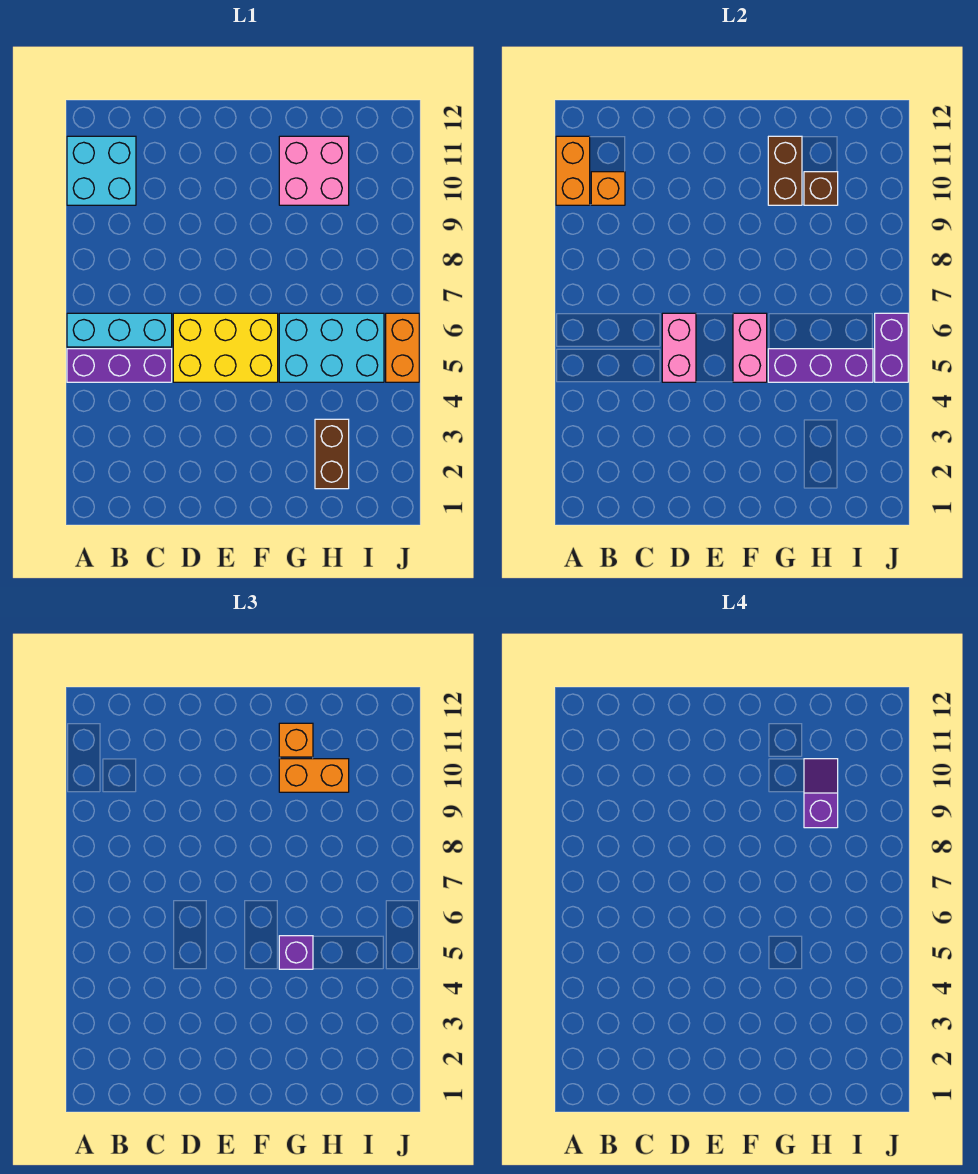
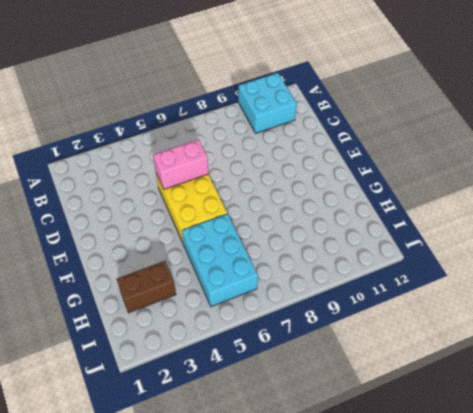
none -> purple brick A5:C5 level 1
none -> cyan brick A6:C6 level 1
none -> pink brick G10:H11 level 1

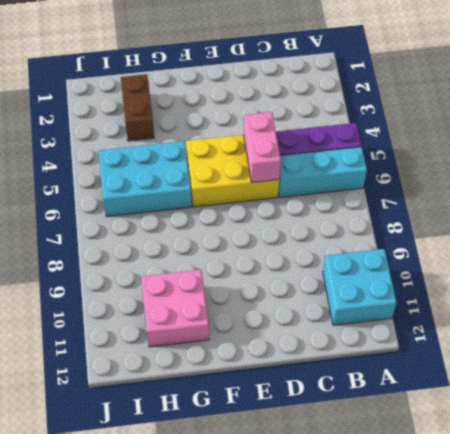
none -> orange brick J5:J6 level 1
none -> orange brick A10:A11 level 2
none -> orange brick B10 level 2

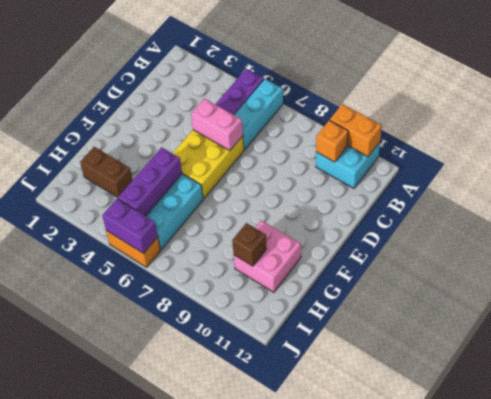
none -> pink brick F5:F6 level 2
none -> brown brick G10:G11 level 2
none -> purple brick G5 level 3

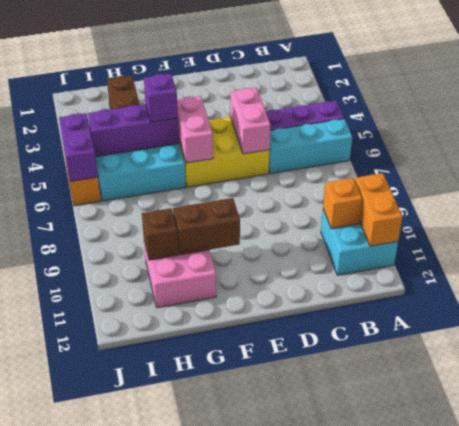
brown brick F10:G10 level 2 -> brown brick G10:G11 level 2
none -> orange brick G10:H10 level 3
none -> orange brick G11 level 3
none -> purple slope H9:H10 level 4 top 9

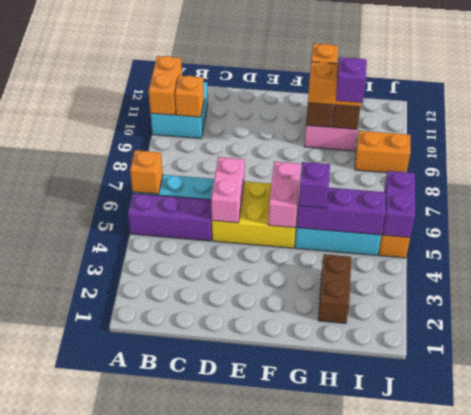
orange brick A6 level 2 -> none
orange brick I9:J9 level 1 -> none

